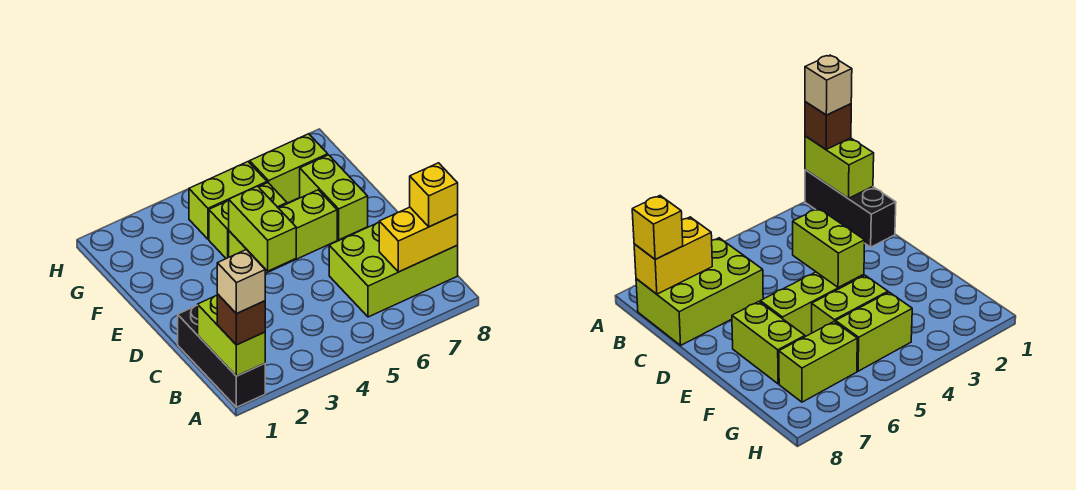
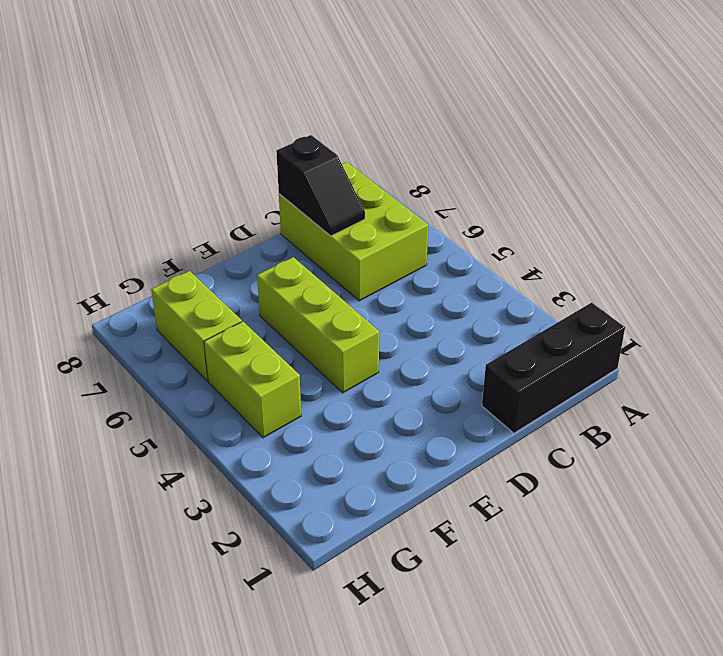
black slope C7:C8 level 2 top 8 -> none
none -> lime brick E7:F7 level 1
none -> lime brick F4:F5 level 1
none -> lime brick A1:B1 level 2

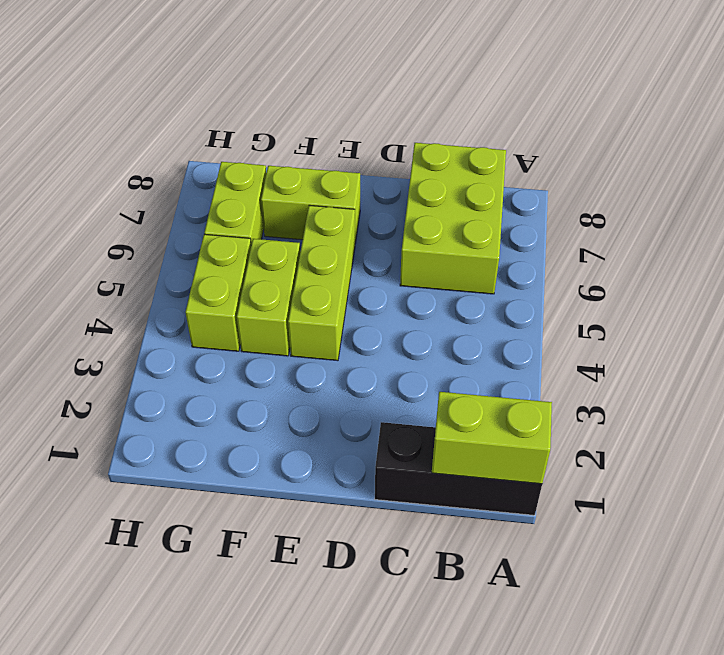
none -> yellow brick B7:B8 level 2
none -> lime brick D4:E4 level 2
none -> brown brick A1 level 3

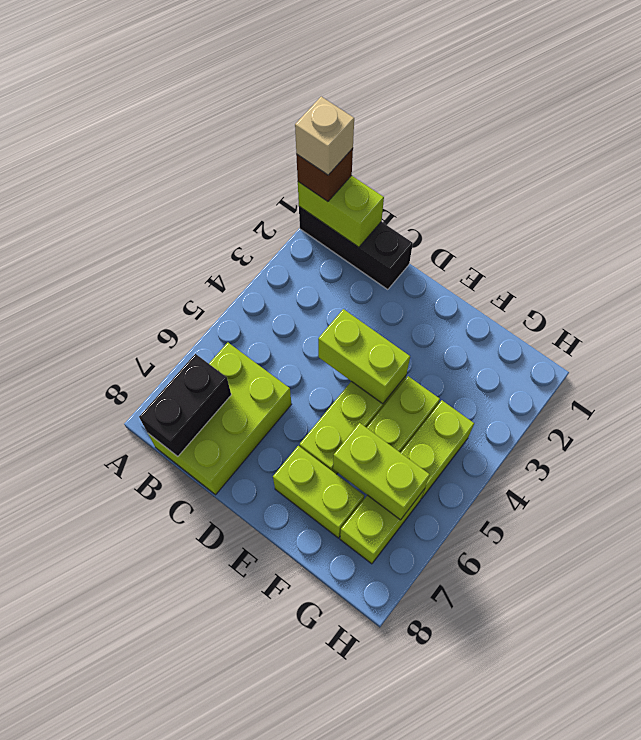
black brick B7:B8 level 2 -> yellow brick B7:B8 level 2
lime brick F6:G6 level 2 -> none
none -> yellow brick B8 level 3

